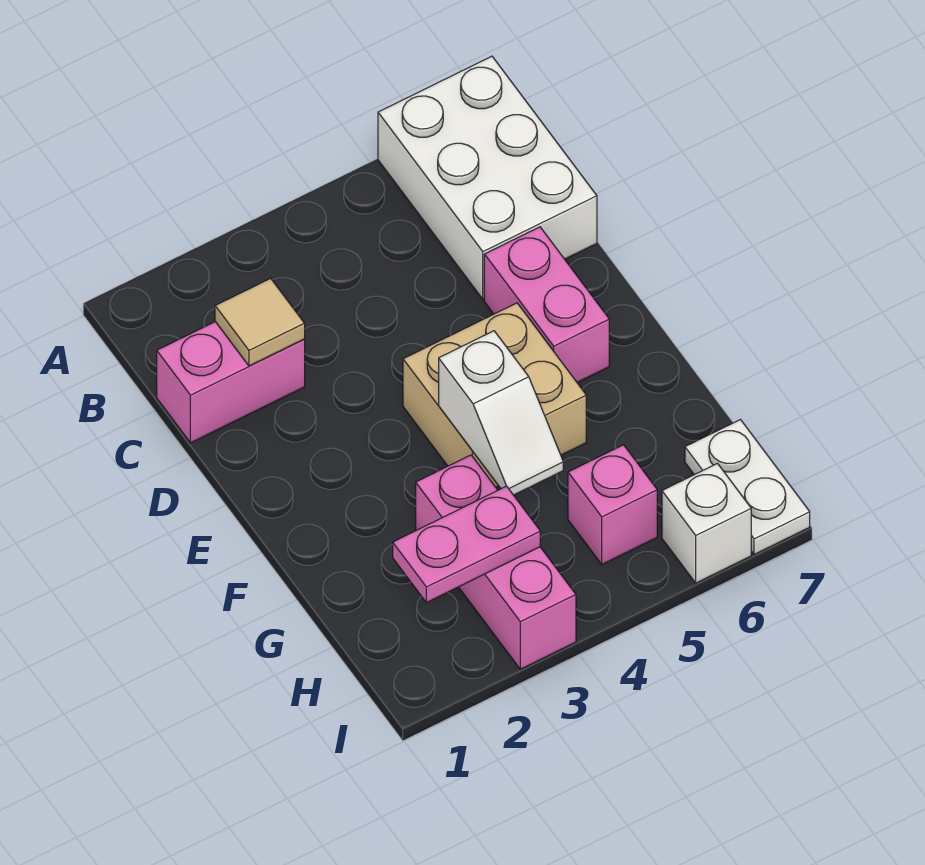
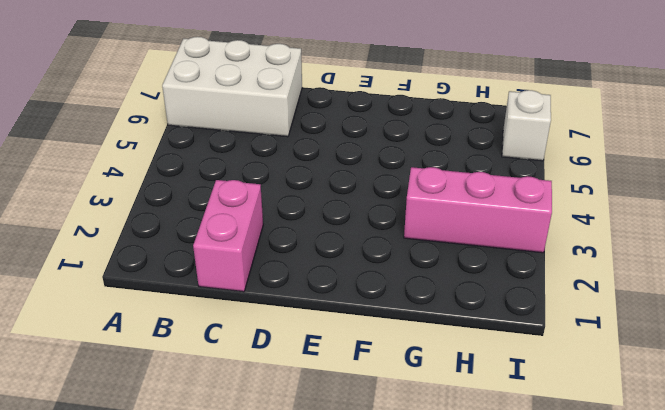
none -> pink brick D6:E6 level 1
none -> tan brick E4:F5 level 1

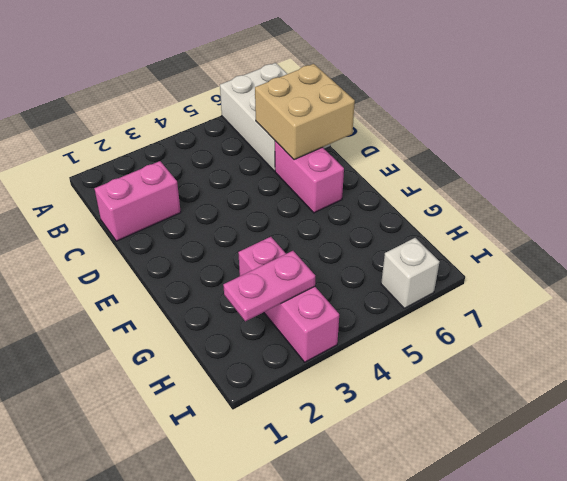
tan brick C6:D7 level 2 -> tan brick E4:F5 level 1
none -> pink brick H5 level 1
none -> white plate H7:I7 level 1

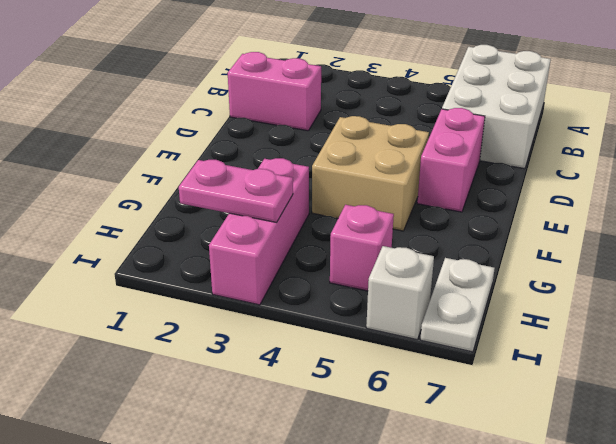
none -> tan tile C2 level 2
none -> white slope F4:G4 level 2 top F

